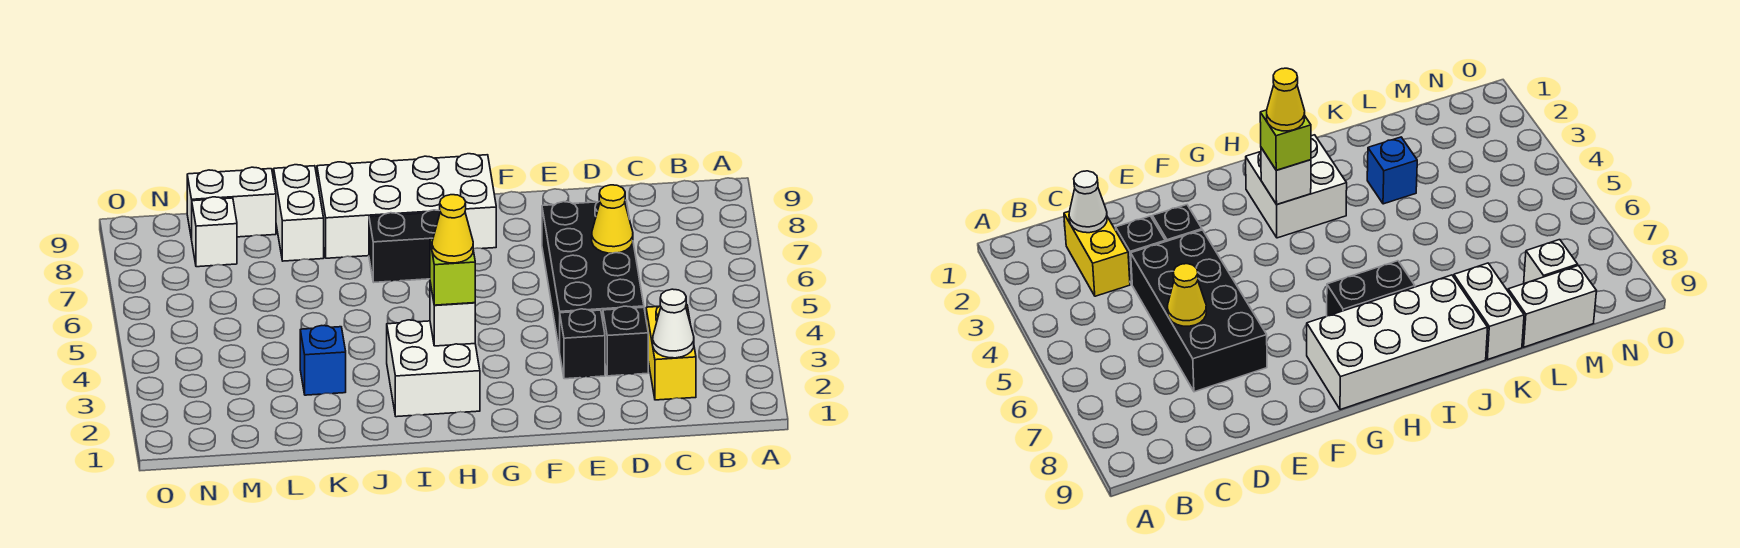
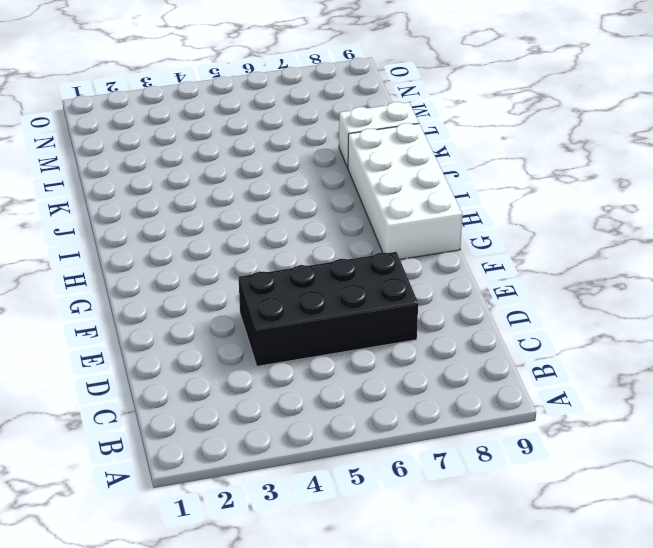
none -> yellow brick C2:C3 level 1
none -> black brick D3 level 1
none -> black brick E3 level 1

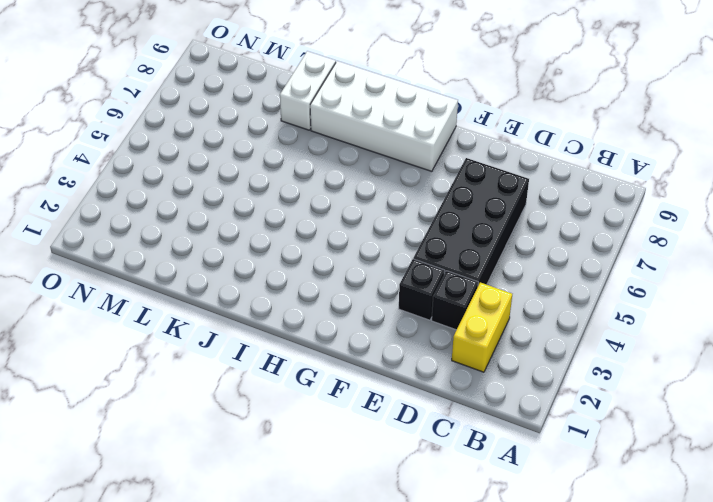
none -> white brick H2:I3 level 1
none -> black brick H7:I7 level 1
none -> blue brick K3 level 1

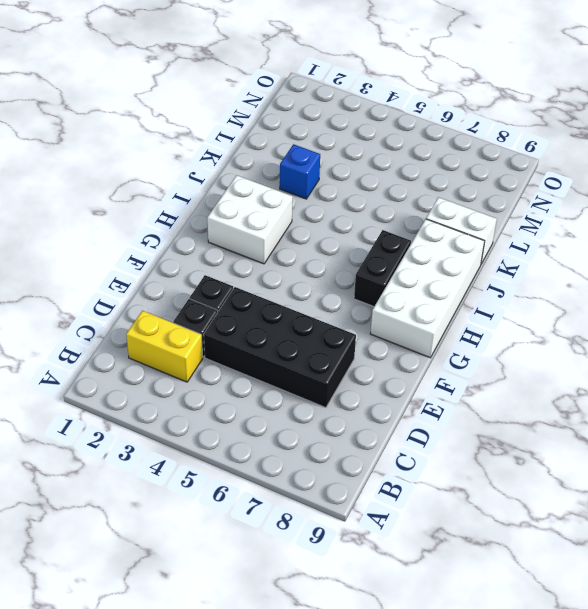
none -> white brick L9:M9 level 1
none -> white brick M8 level 1
none -> white cone C2 level 2

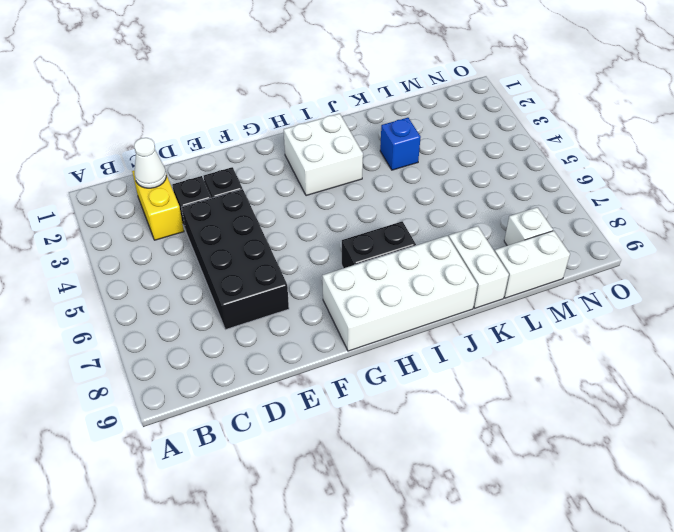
none -> yellow cone D6 level 2
none -> white brick H3 level 2
none -> lime brick H3 level 3

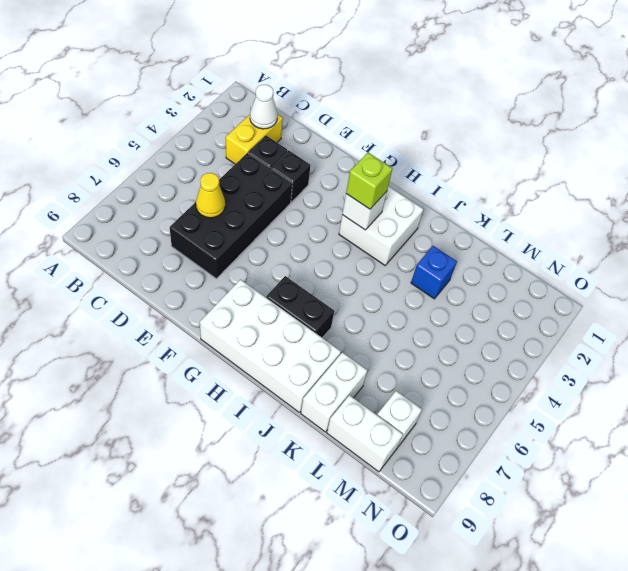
none -> yellow cone H3 level 4

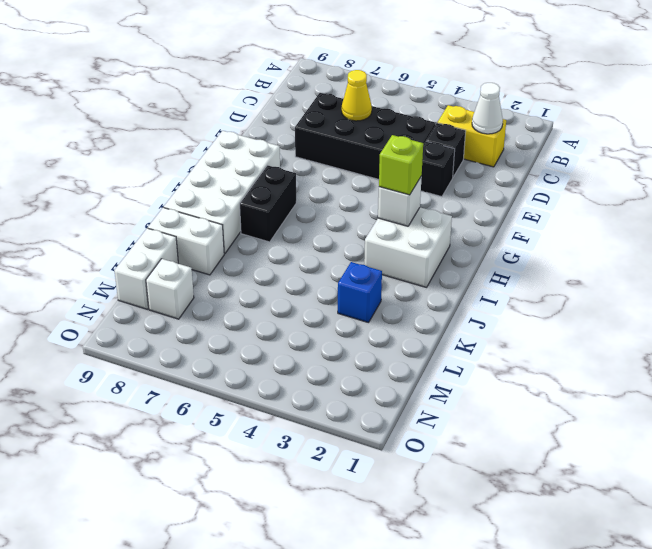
none -> yellow cone H3 level 4

